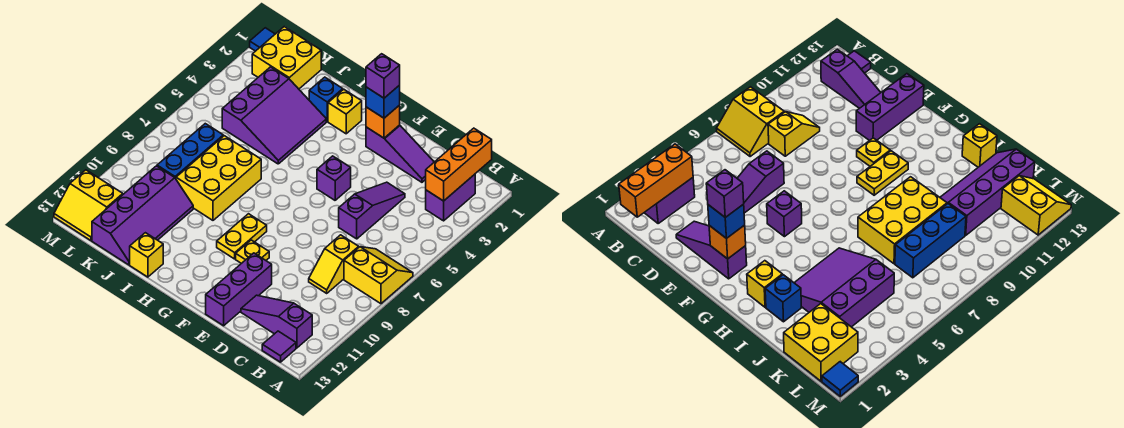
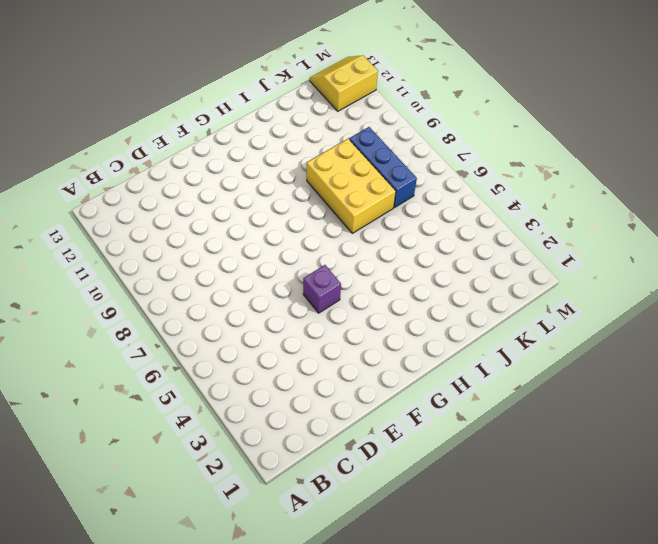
none -> yellow slope A7:B8 level 1 top 8
none -> purple brick B2:B3 level 1
none -> purple slope B12:D12 level 1 top B

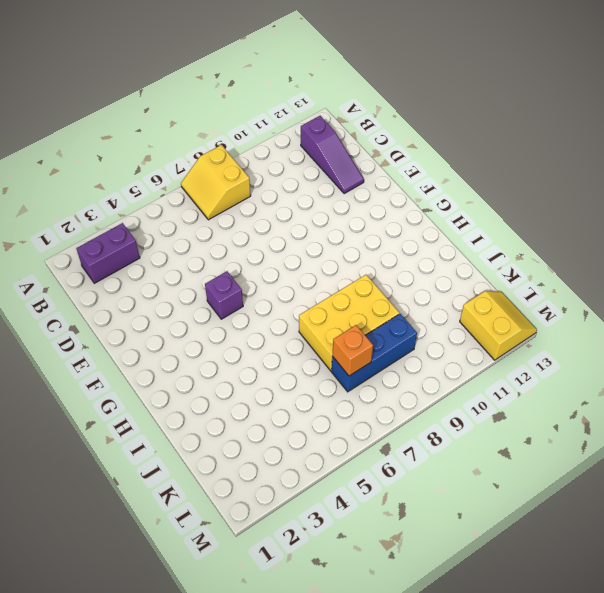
orange brick K7 level 2 -> orange brick F2 level 2
none -> purple tile B13 level 1
none -> yellow slope C8:C9 level 1 top 8
none -> purple slope D2:F2 level 1 top F

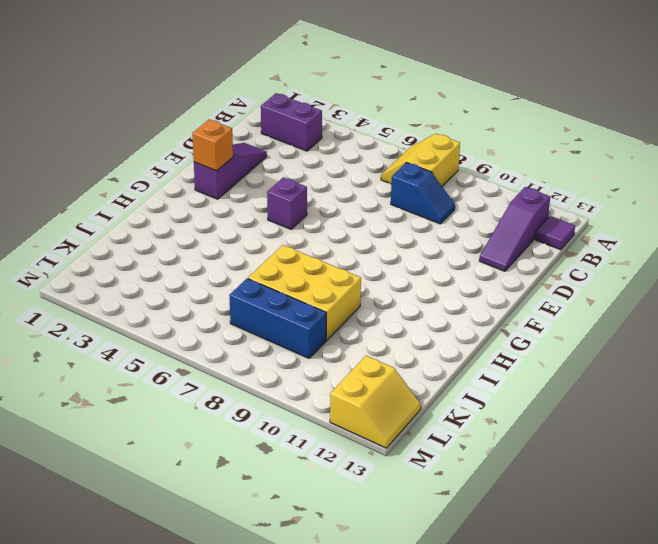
blue slope C8:C9 level 1 top 8 -> yellow slope C8:C9 level 1 top 8
none -> purple slope D4:D6 level 1 top 6
none -> purple brick E11:E13 level 1
none -> yellow plate F10 level 1

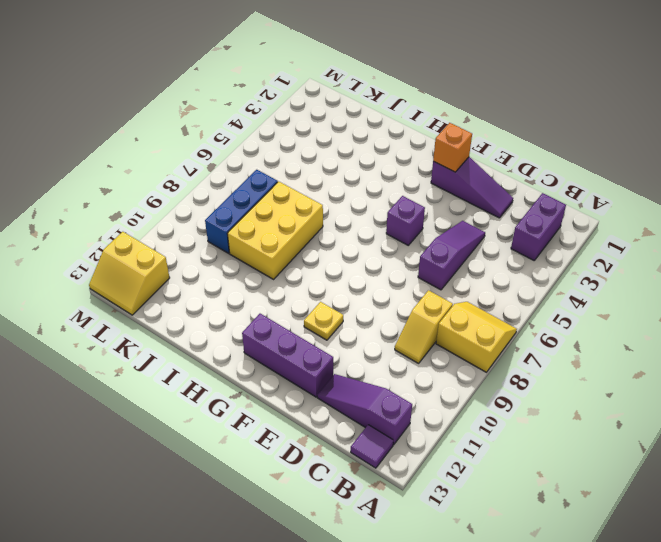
purple brick E12:G12 level 1 -> purple brick E11:E13 level 1
none -> yellow plate G9:G10 level 1
none -> yellow brick H2 level 1
none -> blue brick I2 level 1

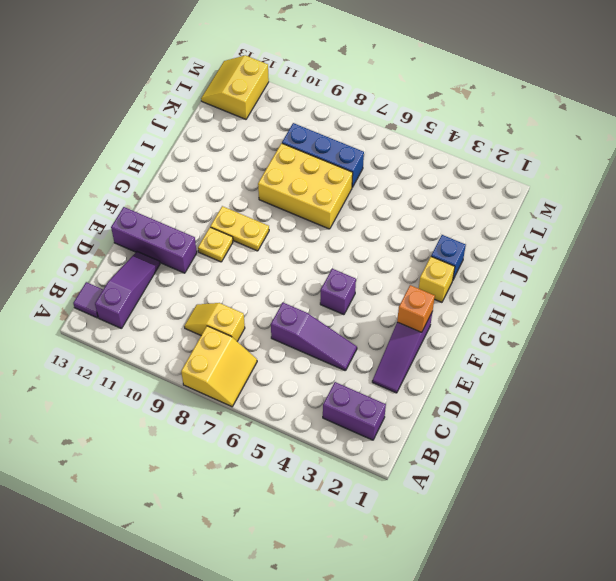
none -> purple slope I3:K5 level 1 top K
none -> yellow brick I13 level 1
none -> purple slope J10:K13 level 1 top K

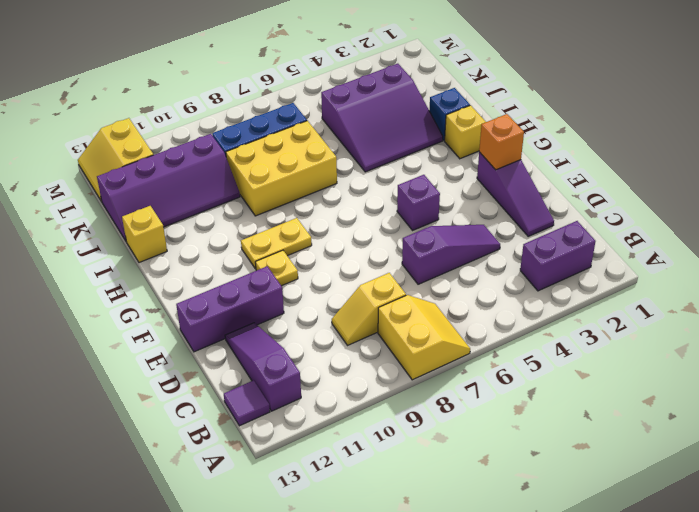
none -> yellow brick K1:L2 level 1
none -> blue tile M1 level 1
none -> orange brick B1:B3 level 2

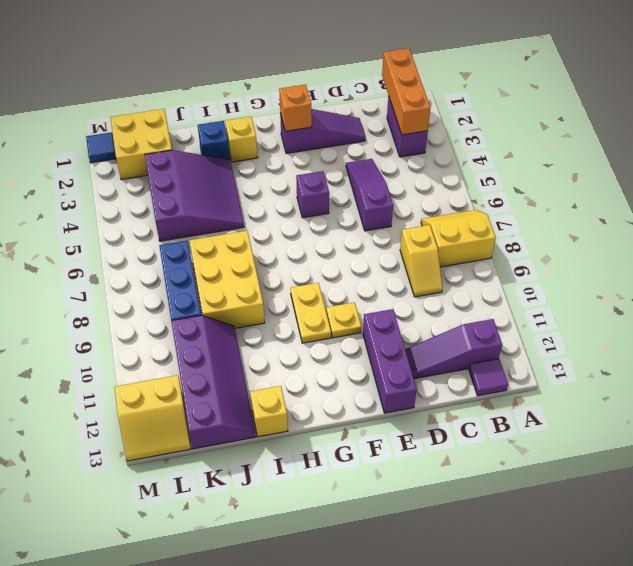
none -> blue brick F2 level 3
none -> purple brick F2 level 4

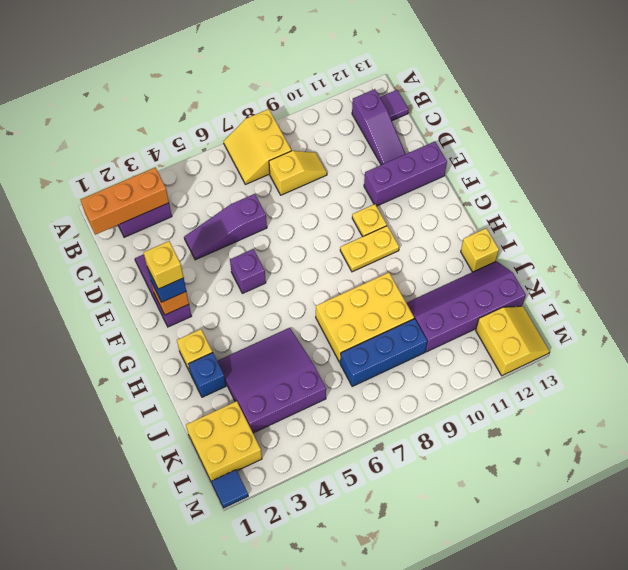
yellow brick F2 level 4 -> purple brick F2 level 4

